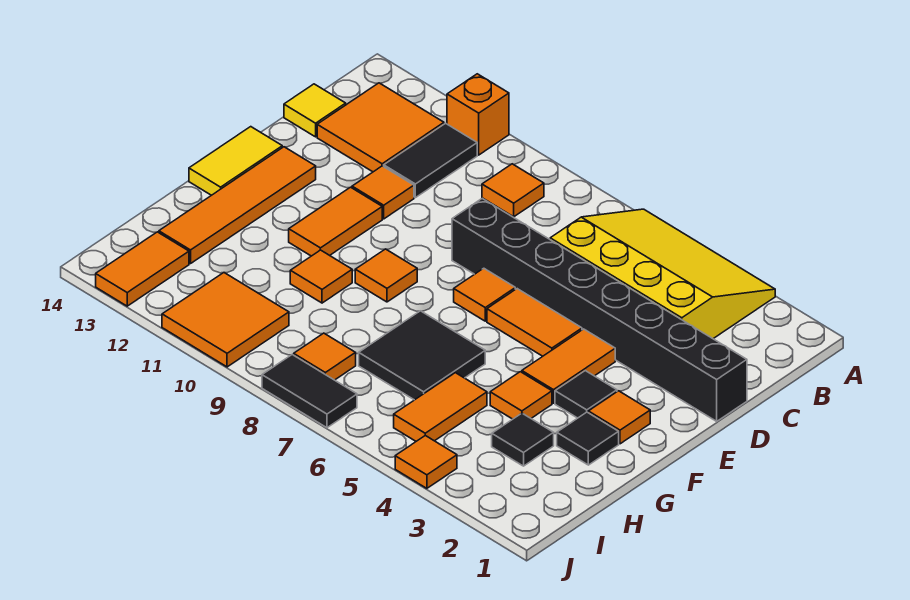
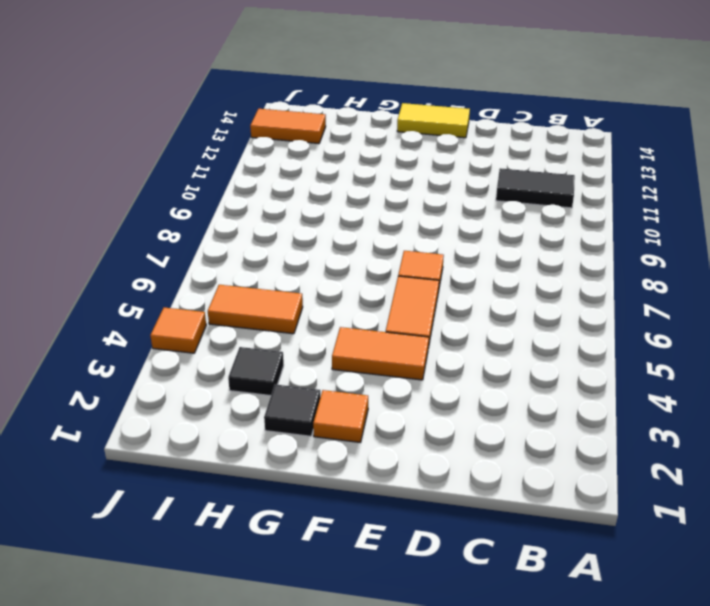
none -> yellow slope A3:C6 level 1 top C
none -> orange brick A11 level 1
none -> orange tile B9 level 1

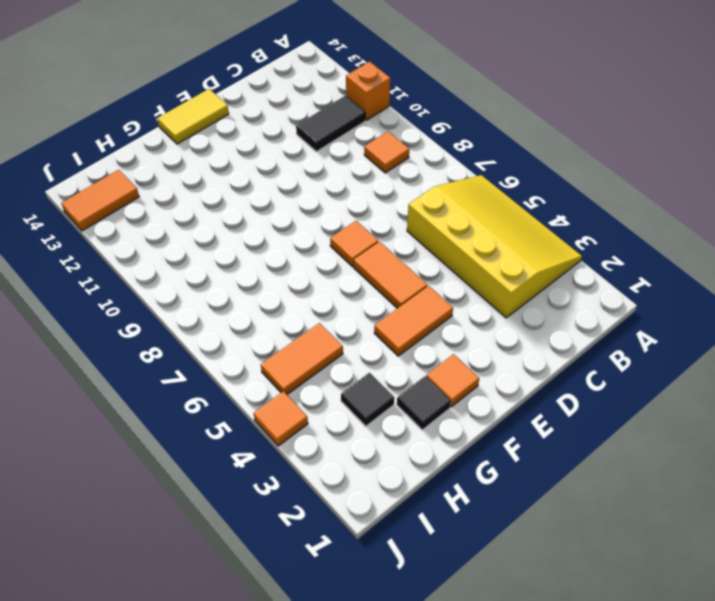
none -> orange tile B12:C13 level 1
none -> yellow tile C14 level 1
none -> black brick D1:D8 level 1

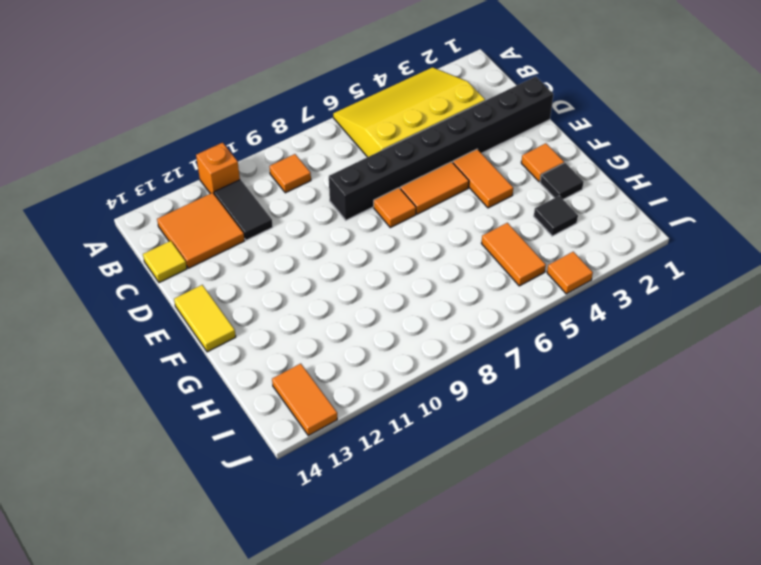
none -> orange tile D11 level 1
none -> orange tile E11:F11 level 1
none -> orange tile E13:H13 level 1

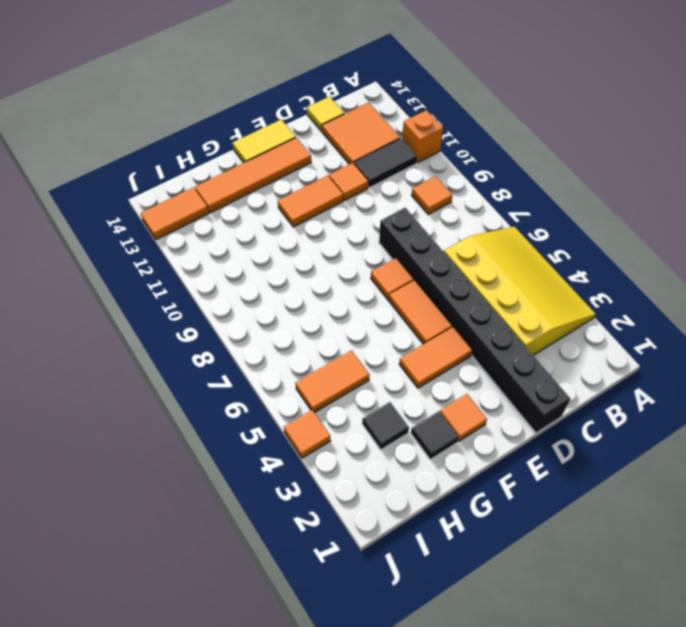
none -> black tile F3 level 1
none -> orange tile F9 level 1
none -> orange tile G4 level 1

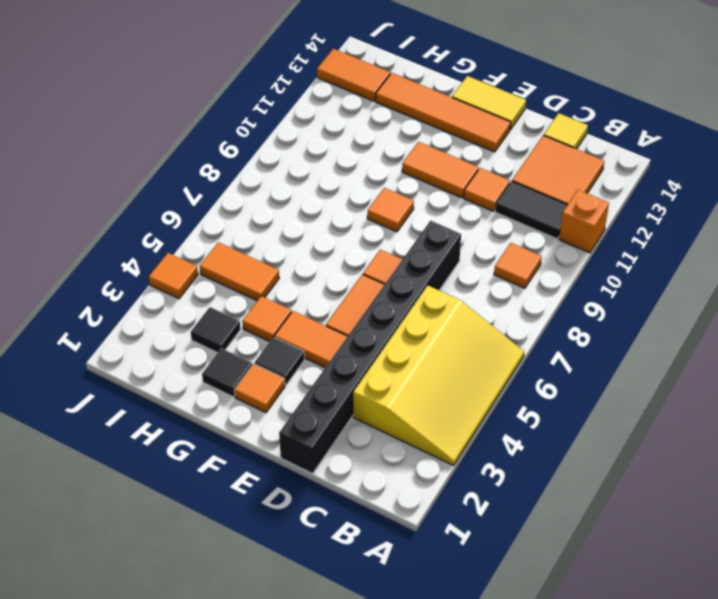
none -> black tile G6:H7 level 1
none -> orange tile G10 level 1
none -> orange tile I8 level 1

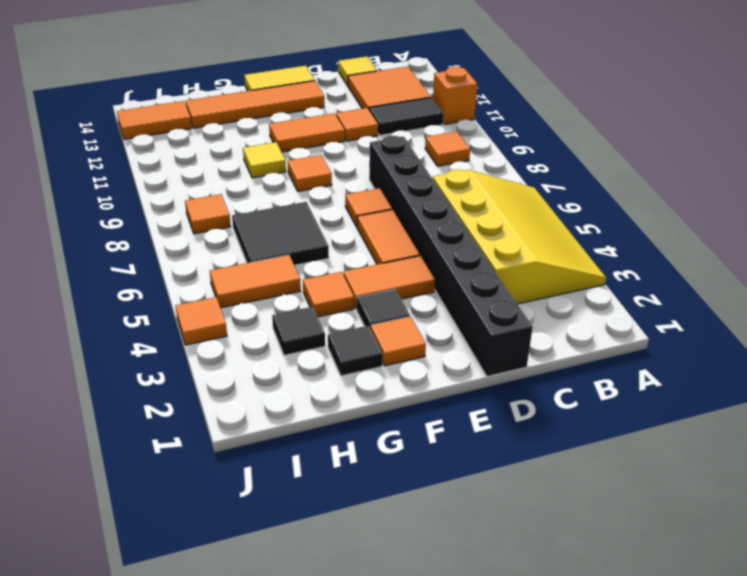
yellow tile G10 level 1 -> orange tile G10 level 1
none -> orange tile I10:J11 level 1
none -> black tile J7:J8 level 1

